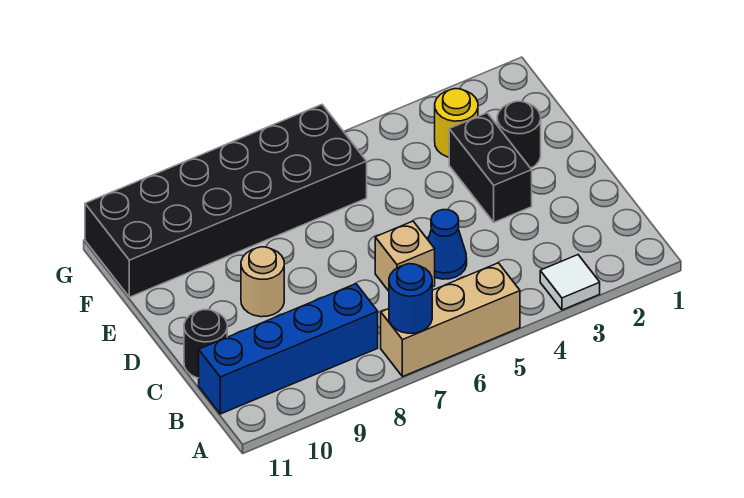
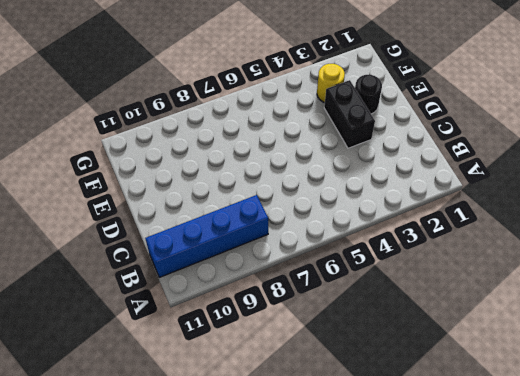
none -> white tile A3 level 1
none -> tan brick A5:A7 level 1
none -> blue cone C5 level 1

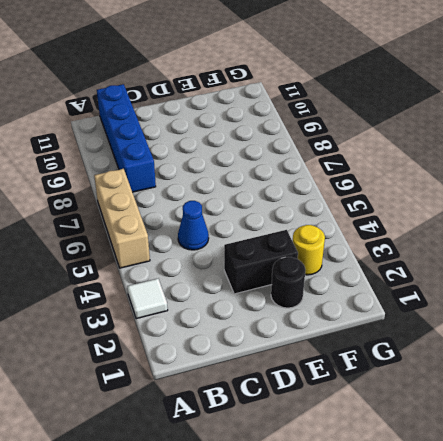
none -> tan brick C6 level 1
none -> black round brick C11 level 1
none -> tan round brick D9 level 1

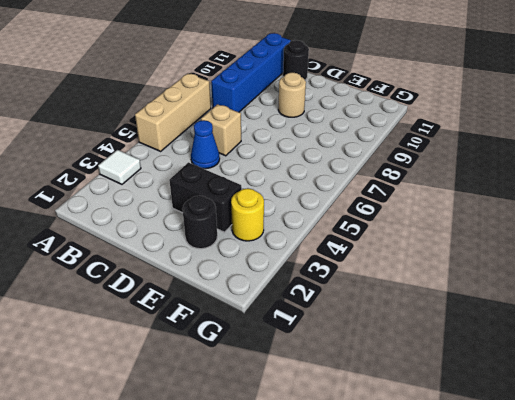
none -> black brick F6:G11 level 1
none -> blue round brick A7 level 2

